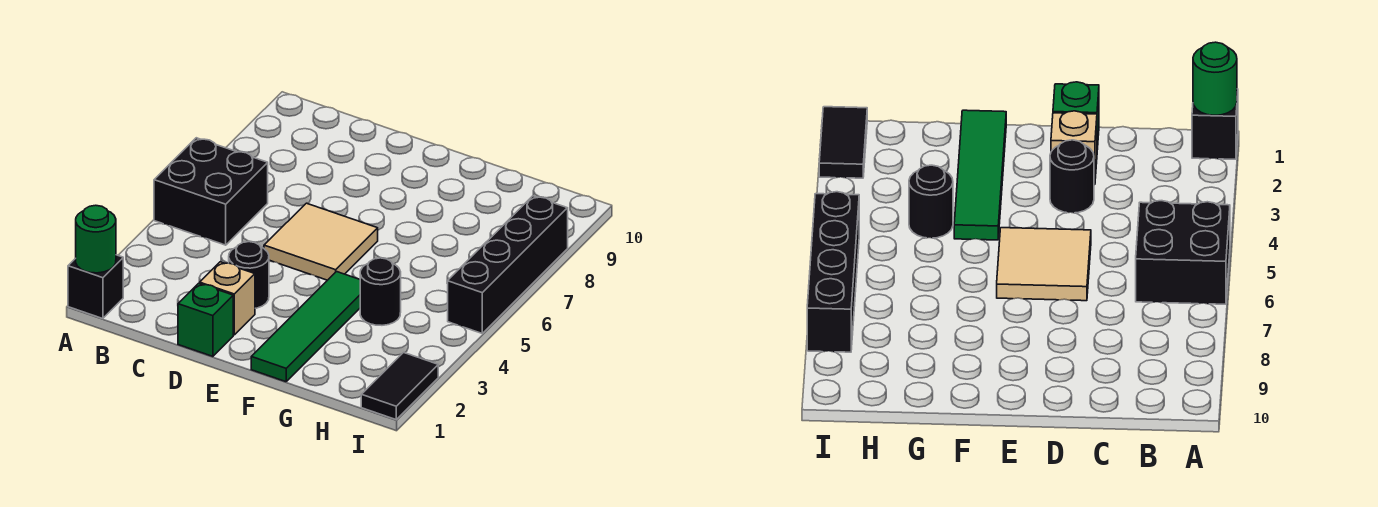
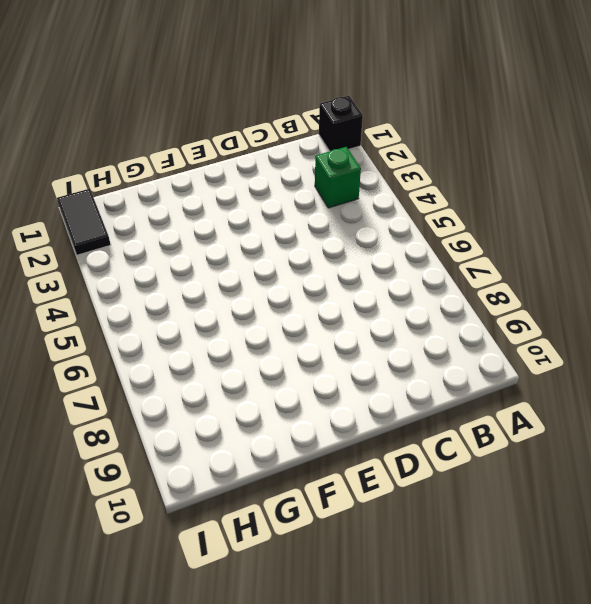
green brick B3 level 1 -> green brick D1 level 1
none -> black brick A5:B6 level 1
none -> tan brick D2 level 1

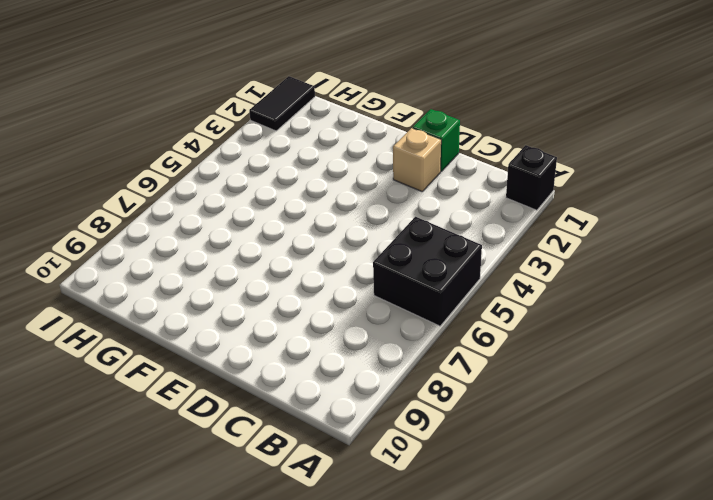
none -> black round brick D3 level 1
none -> tan tile D5:E6 level 1

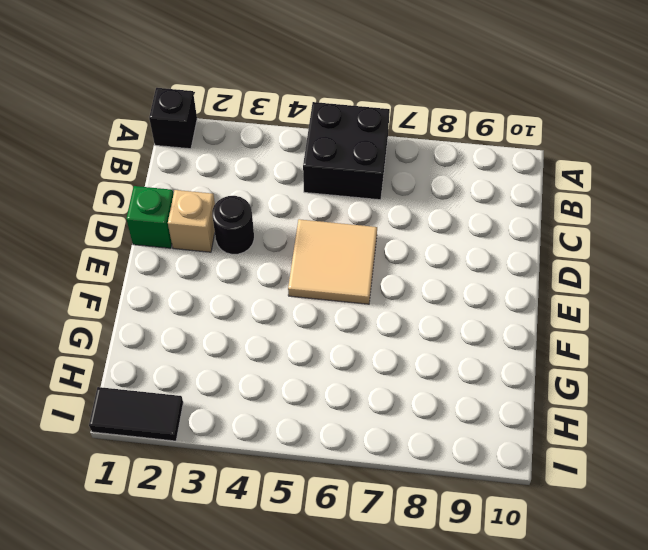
none -> green tile F1:F4 level 1
none -> black round brick G4 level 1

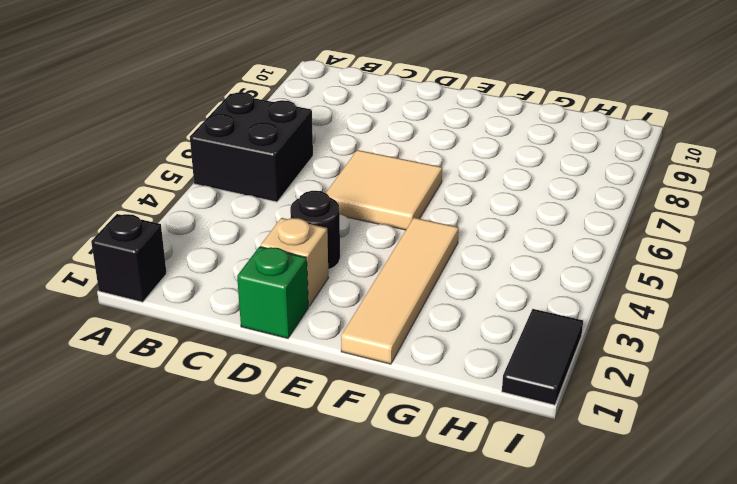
tan tile F1:F4 level 1 -> green tile F1:F4 level 1
none -> black round brick G4 level 1
none -> black brick I5:I8 level 1

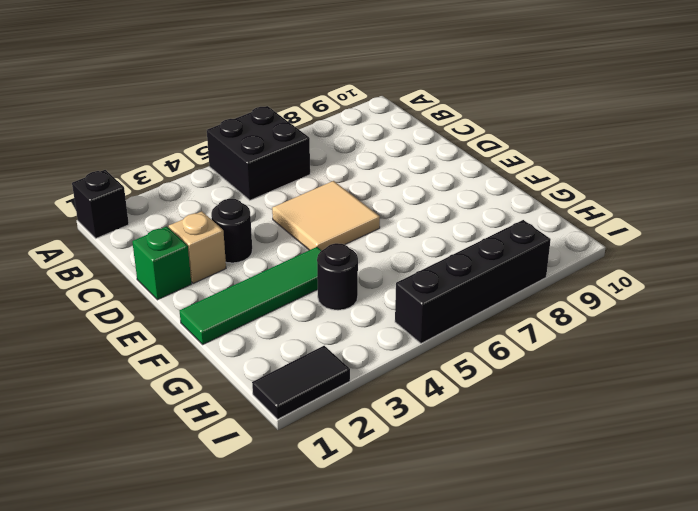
none -> green round brick A1 level 2

